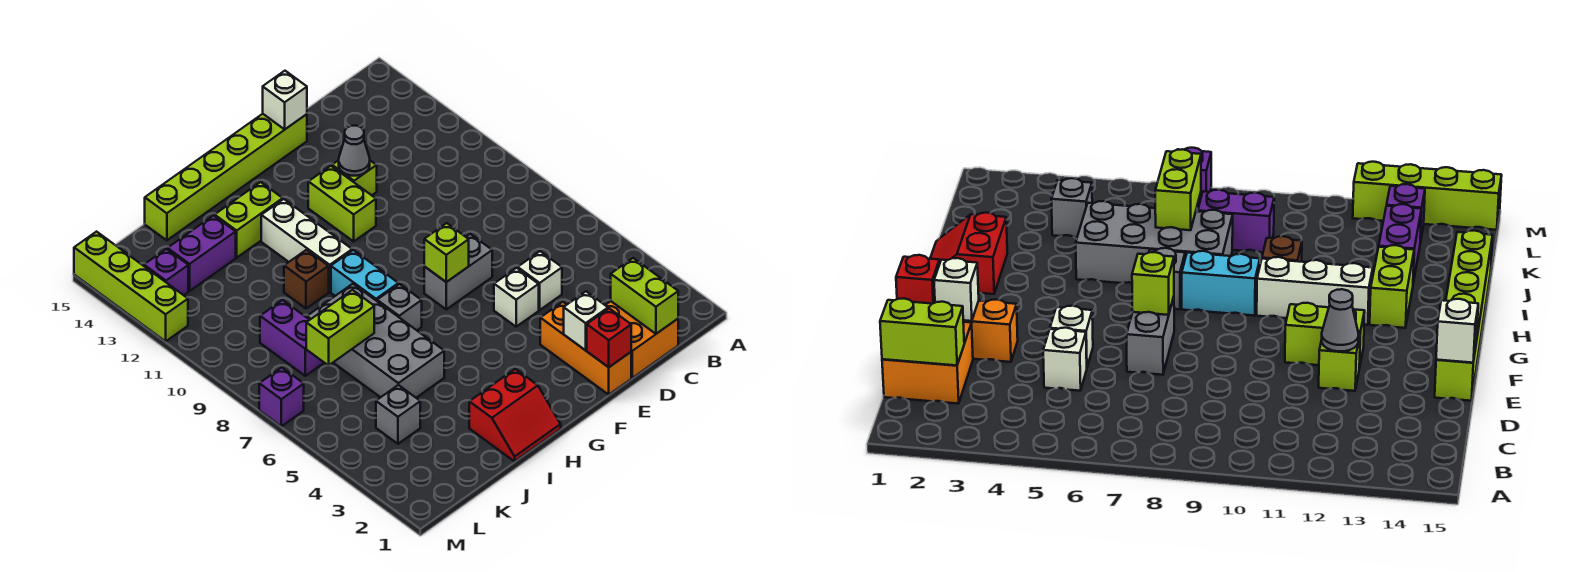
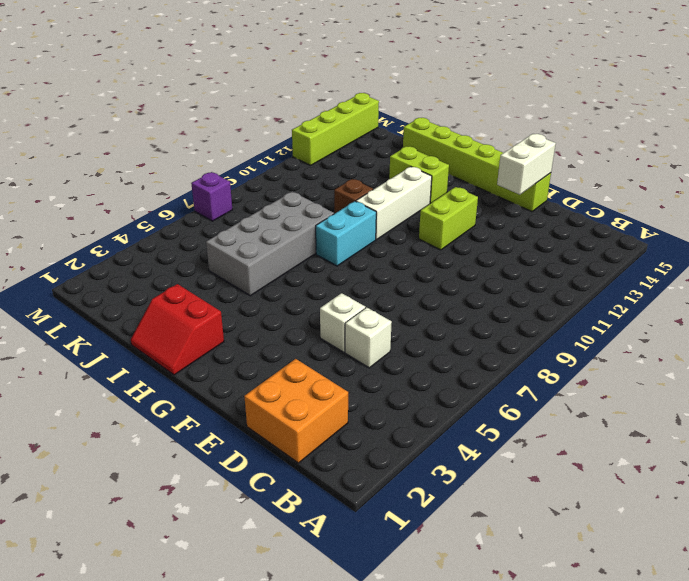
white brick E14:E15 level 2 -> white brick E15 level 2
none -> orange brick E1:E3 level 1
none -> grey brick E7:F7 level 1
none -> lime brick E12 level 1

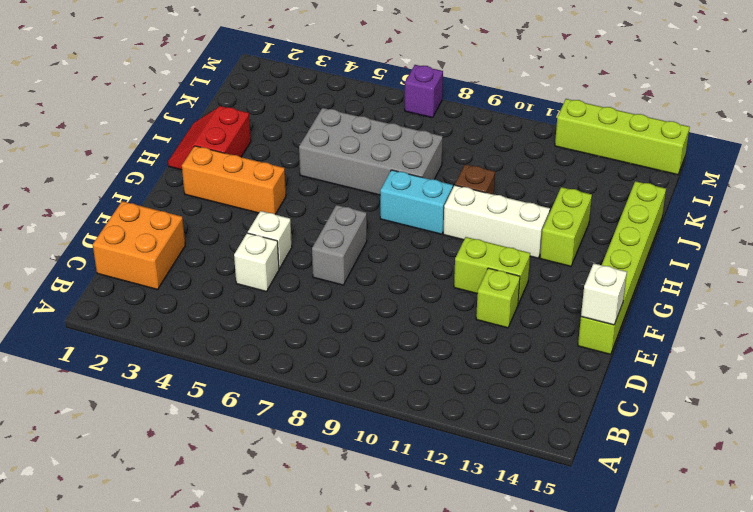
orange brick G2:G4 level 1 -> orange brick E1:E3 level 1
none -> grey brick H7 level 1
none -> purple brick J13:K13 level 1
none -> grey brick K4 level 1

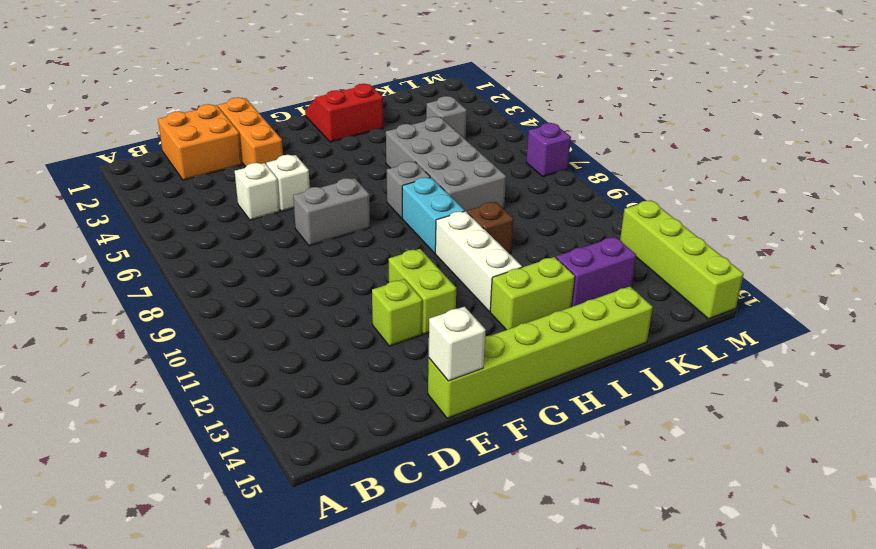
none -> purple brick K8:K9 level 1
none -> purple brick L13 level 1
none -> lime brick C1:C2 level 2

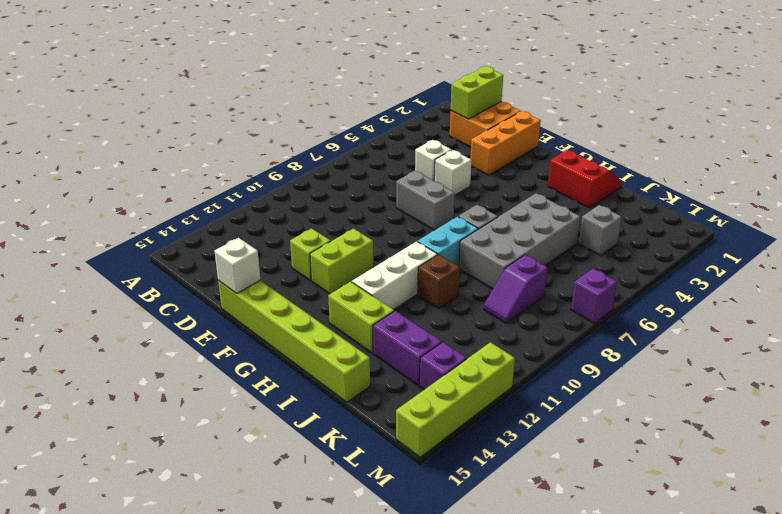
purple slope K8:K9 level 1 top 8 -> purple brick K8:K9 level 1
none -> red brick E1 level 2
none -> white brick E2 level 2
none -> grey cone E12 level 2

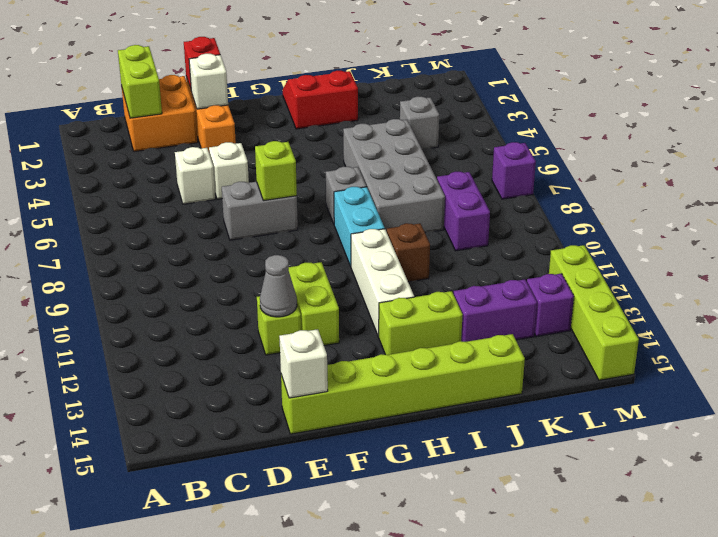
none -> lime brick J7:K7 level 2

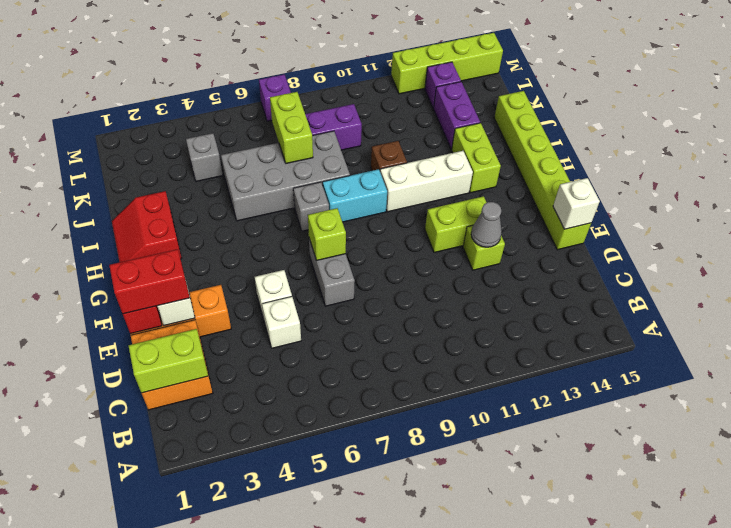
red brick E1:E2 level 3 -> none

